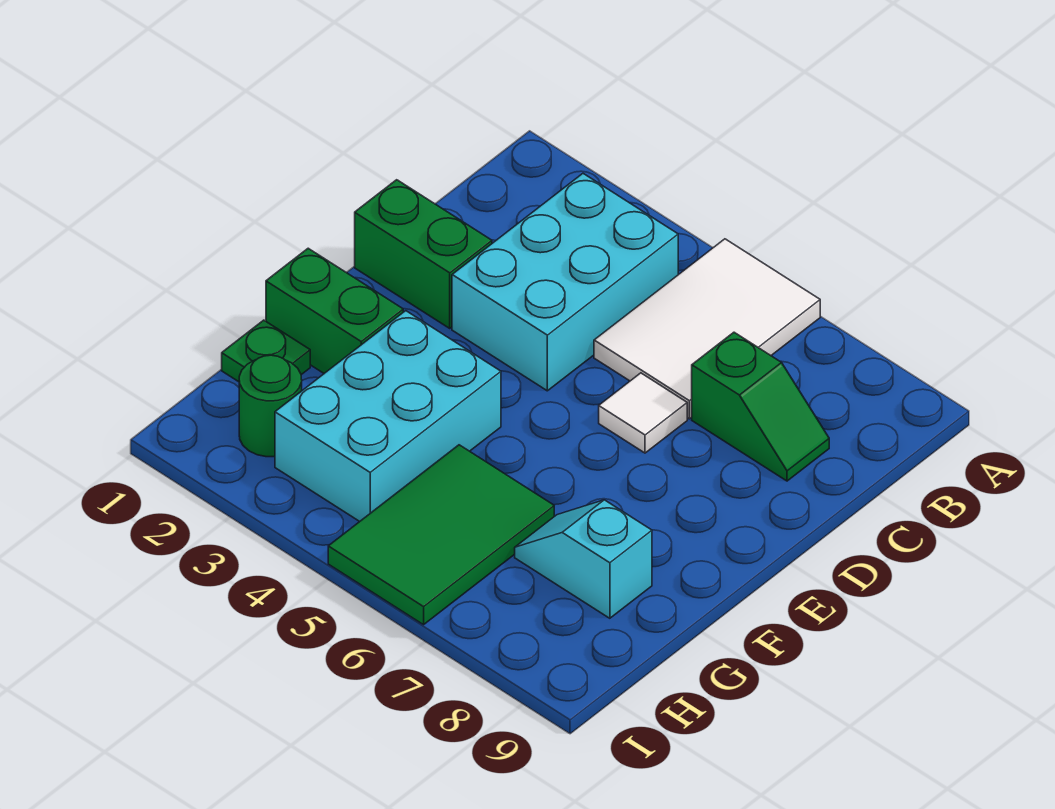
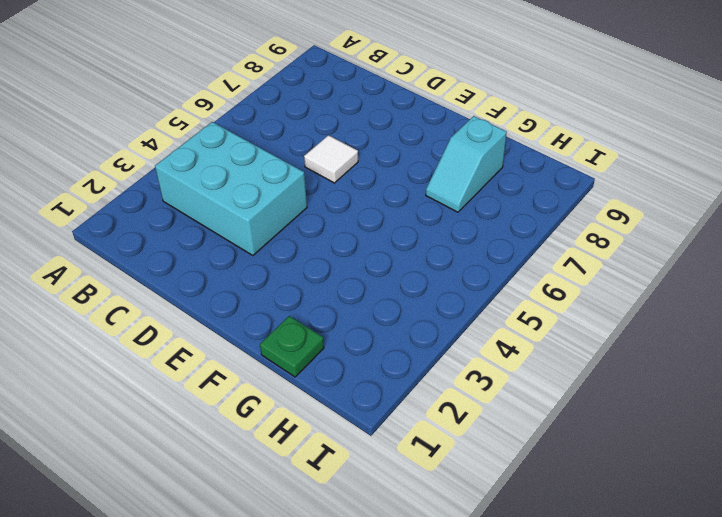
none -> white tile A5:C6 level 1
none -> green slope C7:C8 level 1 top 7

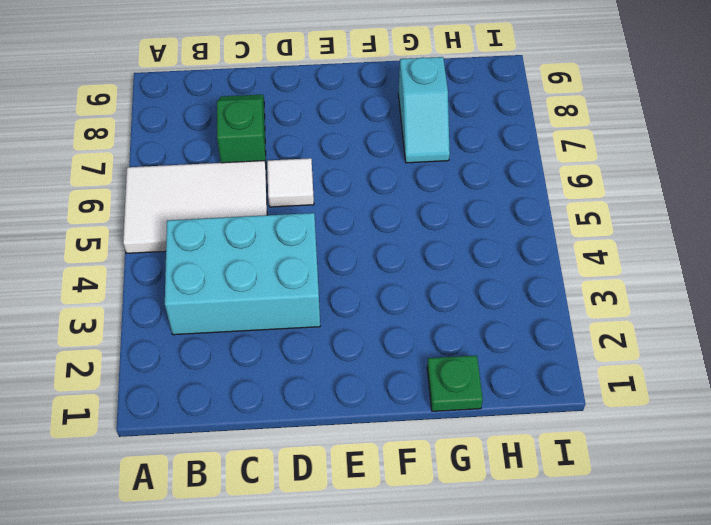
none -> green brick D1:D2 level 1
none -> green brick F1:F2 level 1

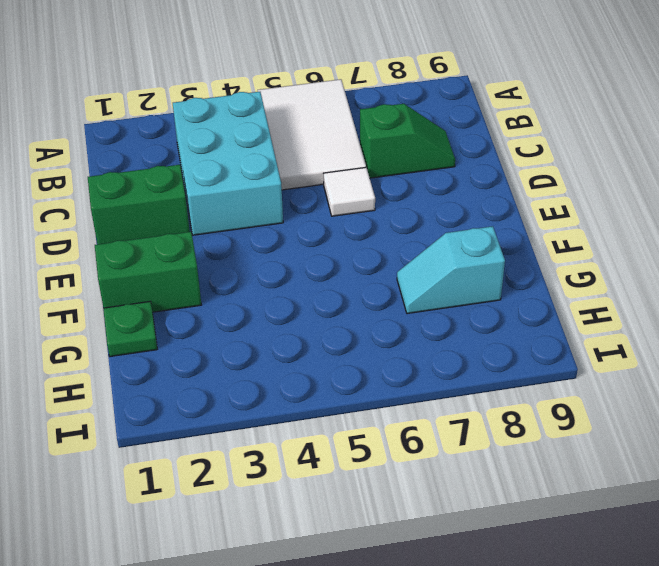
none -> cyan brick F3:H4 level 1
none -> green tile G5:I6 level 1

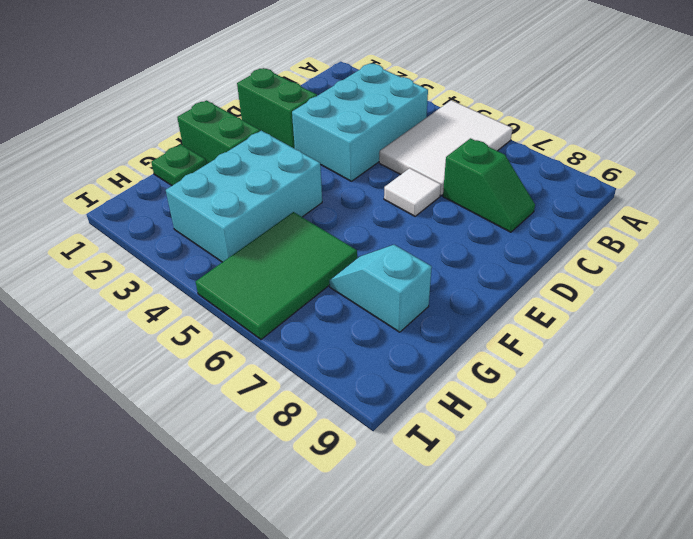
none -> green round brick H2 level 1

